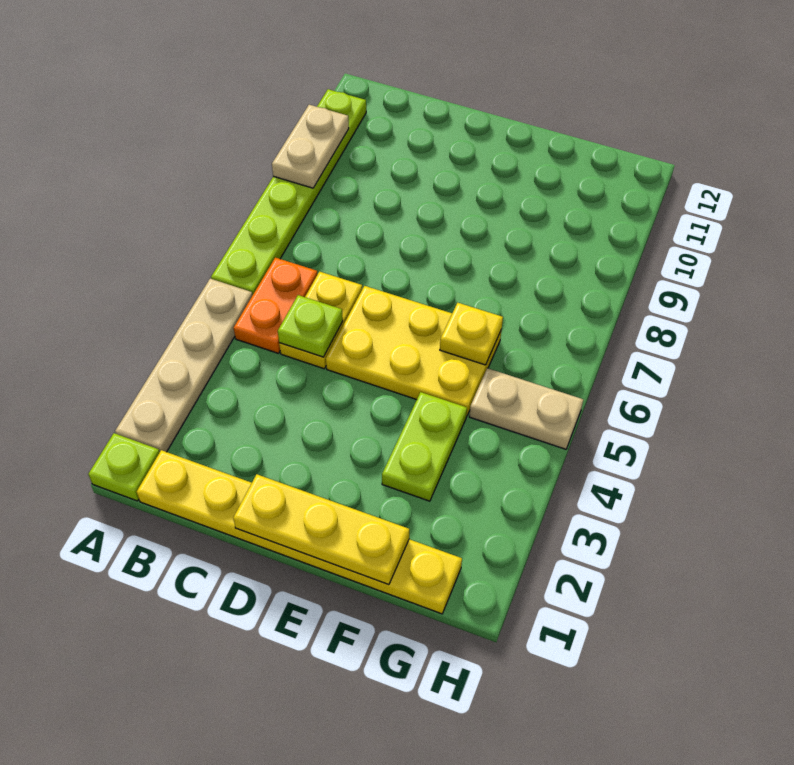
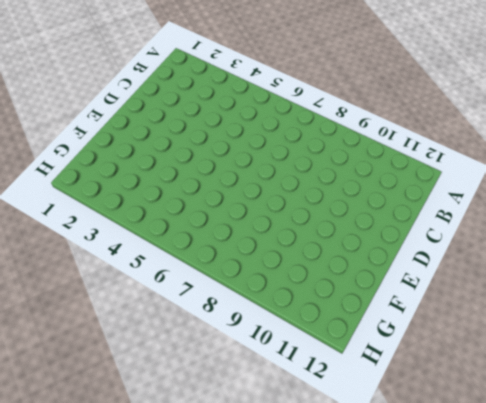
none -> lime plate A1 level 1
none -> tan plate A2:A5 level 1
none -> lime plate A6:A11 level 1

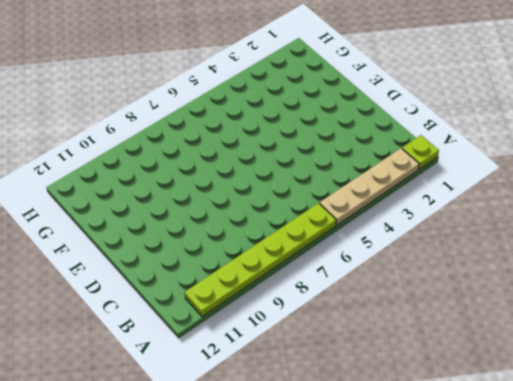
none -> yellow plate B1:G1 level 1
none -> orange plate B5:B6 level 1
none -> yellow plate C5:C6 level 1

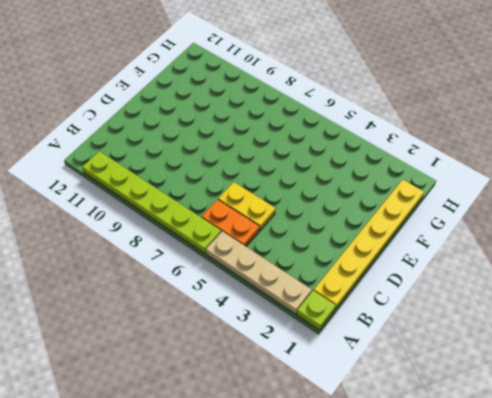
none -> yellow plate D5:F6 level 1
none -> lime plate F3:F4 level 1
none -> tan plate G5:H5 level 1

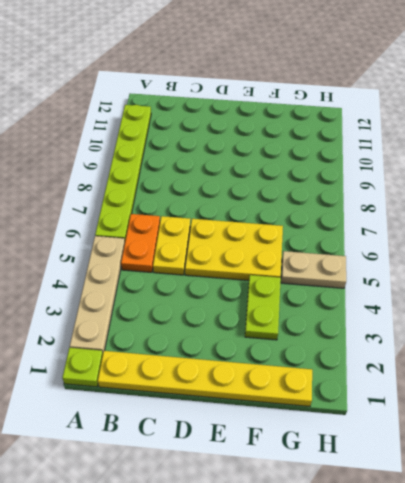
none -> tan plate A9:A10 level 2
none -> lime plate C5 level 2
none -> yellow plate D1:F1 level 2

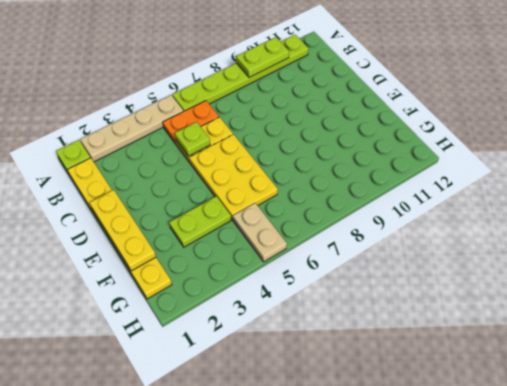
lime plate A9:A10 level 2 -> tan plate A9:A10 level 2
none -> yellow plate F6 level 2

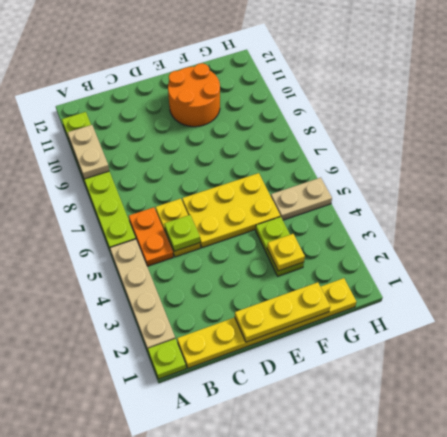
orange round brick E10:F11 level 1 -> none
yellow plate F3 level 2 -> yellow plate F6 level 2

